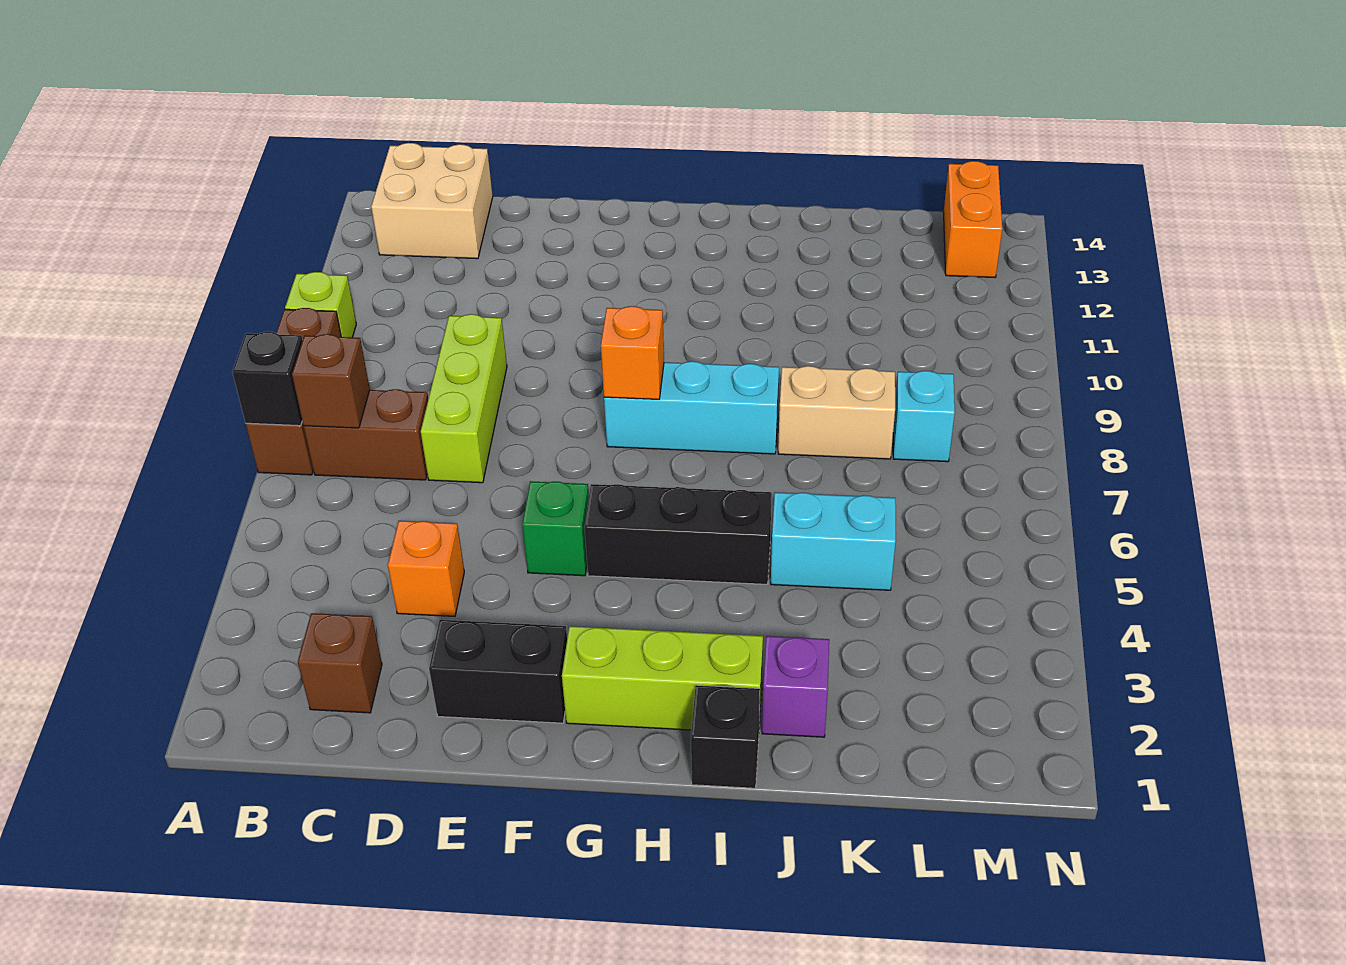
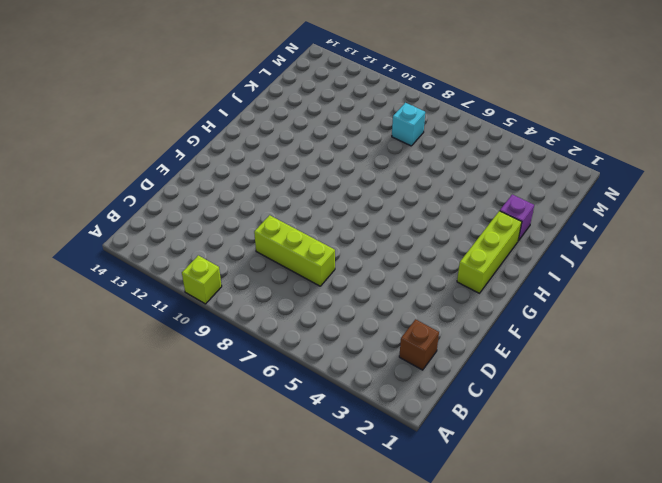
none -> brown brick A7:A9 level 1
none -> brown brick B7:C7 level 1
none -> tan brick B13:C14 level 1

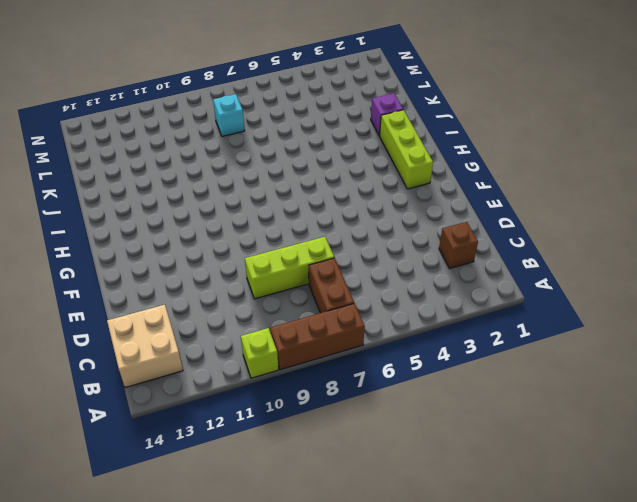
none -> orange brick D4 level 1
none -> black brick E2:F2 level 1
none -> green brick F5 level 1

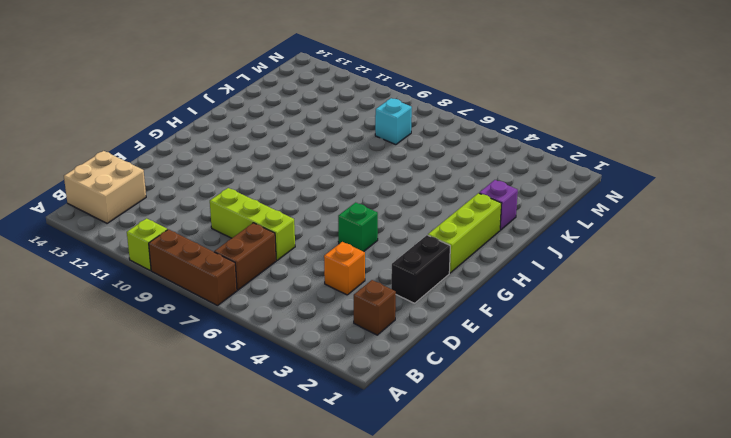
none -> black brick G5:I5 level 1
none -> cyan brick G8:I8 level 1
none -> black brick I1 level 1

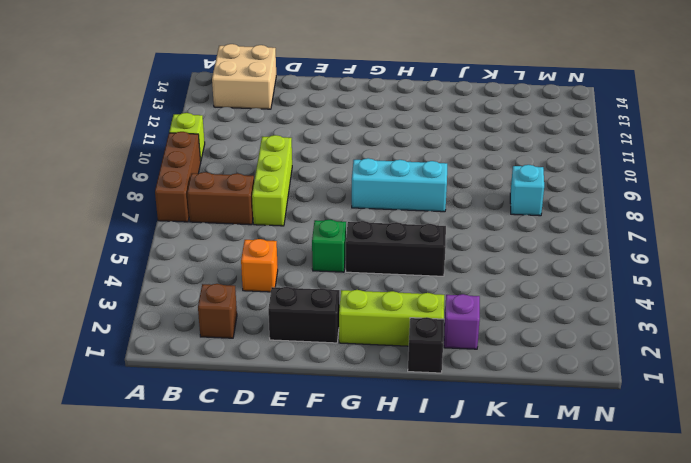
none -> cyan brick J5:K5 level 1
none -> tan brick J8:K8 level 1
none -> orange brick M13:M14 level 1

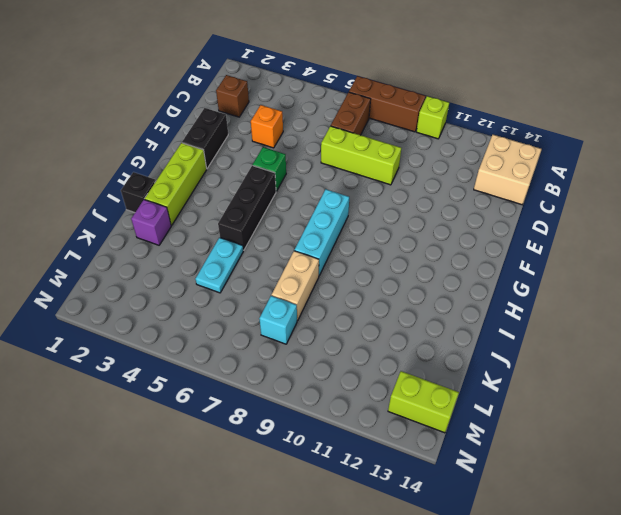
cyan plate J5:K5 level 1 -> cyan brick J5:K5 level 1
lime brick M13:M14 level 1 -> orange brick M13:M14 level 1
none -> black brick A7 level 2
none -> brown brick B7 level 2
none -> orange brick G8 level 2

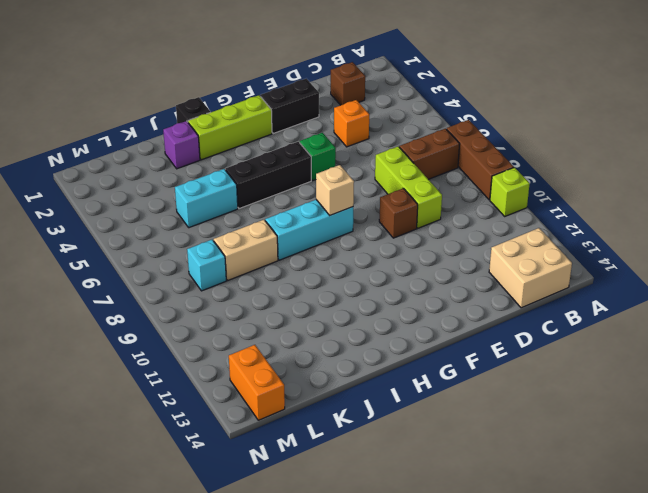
brown brick E9 level 1 -> brown brick B7 level 2
tan brick G8 level 2 -> orange brick G8 level 2
none -> black brick A7 level 2

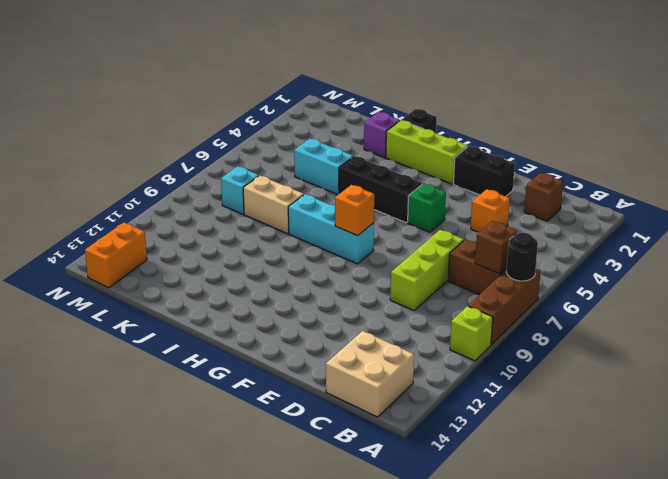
black round brick A7 level 2 -> black brick A7 level 2

